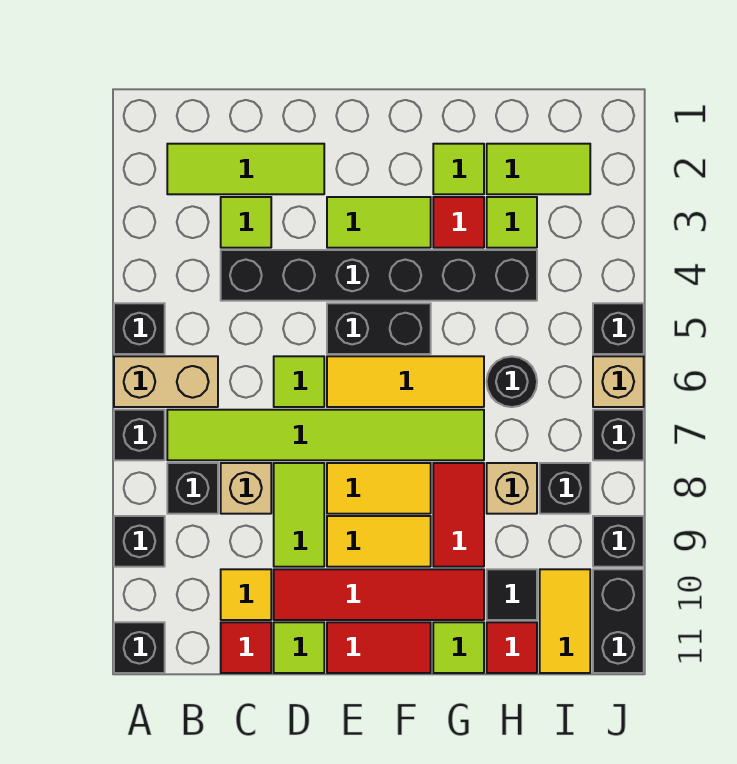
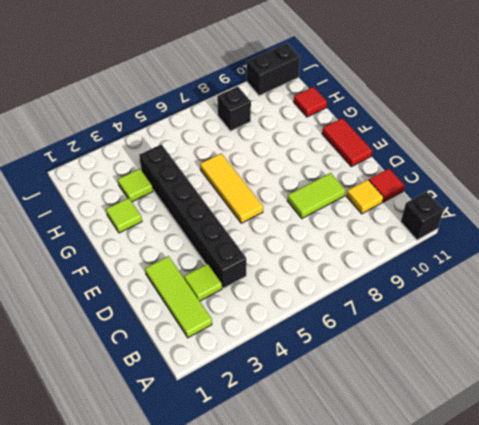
none -> black brick A5 level 1
none -> tan brick A6:B6 level 1
none -> black brick A7 level 1
none -> black brick A9 level 1

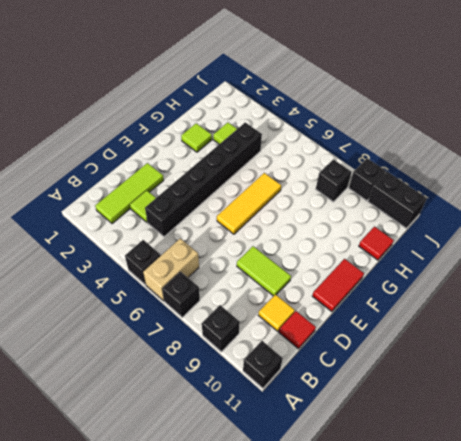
none -> lime tile B7:G7 level 1
none -> black brick B8 level 1
none -> tan brick C8 level 1
none -> lime tile D6 level 1

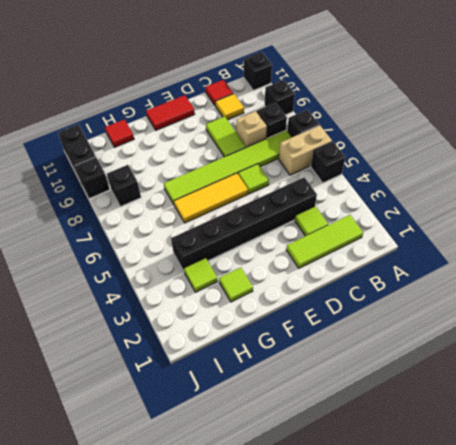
none -> red tile D10:G10 level 1
none -> lime tile D11 level 1
none -> lime tile E3:F3 level 1
none -> black brick E5:F5 level 1

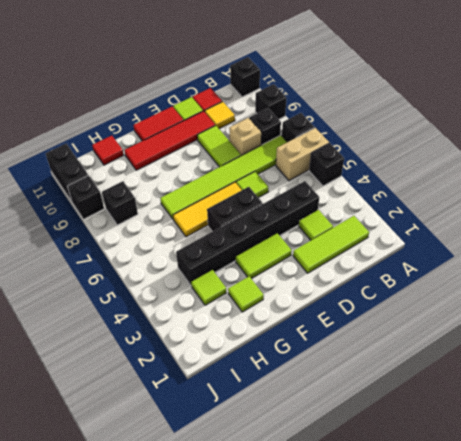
none -> yellow tile E8:F8 level 1
none -> yellow tile E9:F9 level 1
none -> red tile G3 level 1
none -> red tile G8:G9 level 1

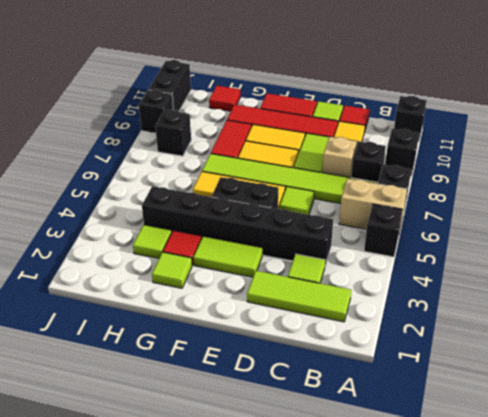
none -> lime tile G11 level 1
none -> lime tile H2:I2 level 1
none -> black round brick H6 level 1
none -> tan brick H8 level 1

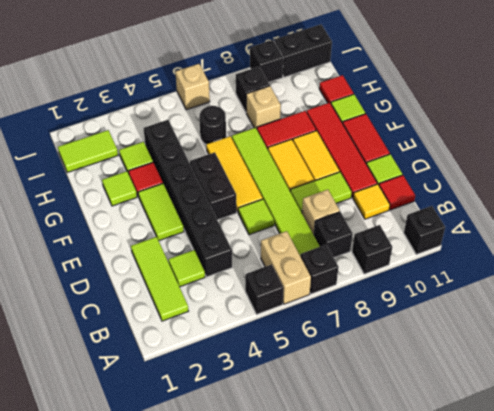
lime tile I1:I2 level 1 -> lime tile H2:I2 level 1
none -> black tile H10 level 1
none -> yellow tile I10:I11 level 1
none -> black brick J5 level 1
none -> black brick J7 level 1

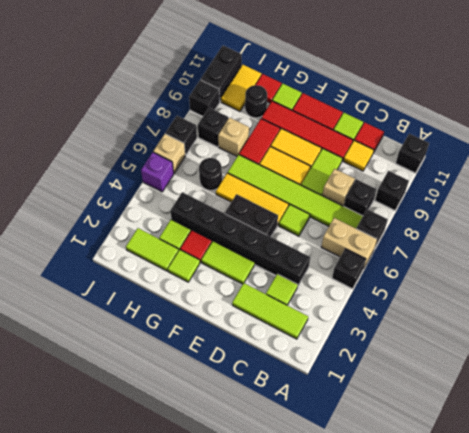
black round brick H10 level 1 -> black tile H10 level 1
purple brick J5 level 1 -> black brick J5 level 1

